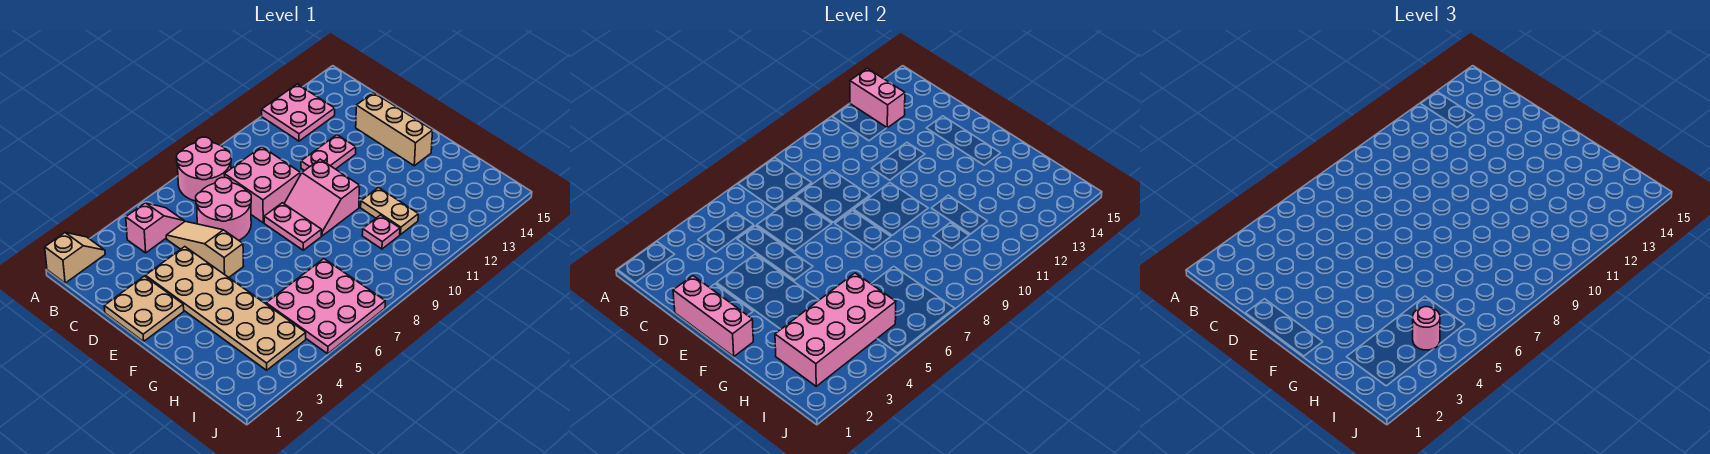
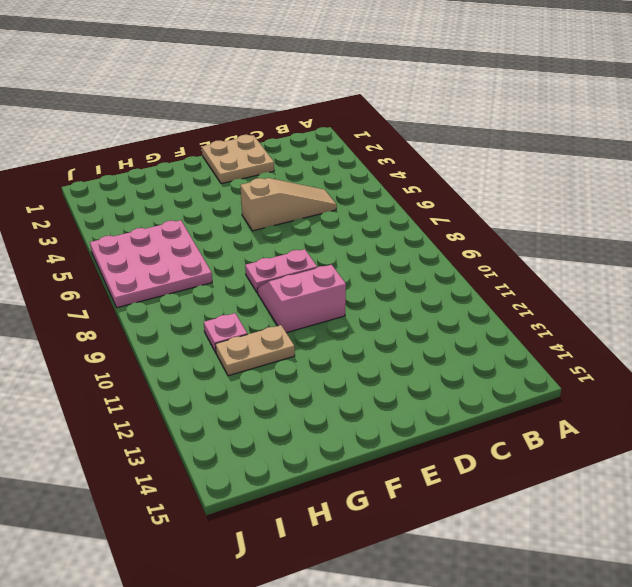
none -> tan slope A1:A2 level 1 top 1
none -> pink round brick A7:B8 level 1
none -> pink plate A12:B13 level 1

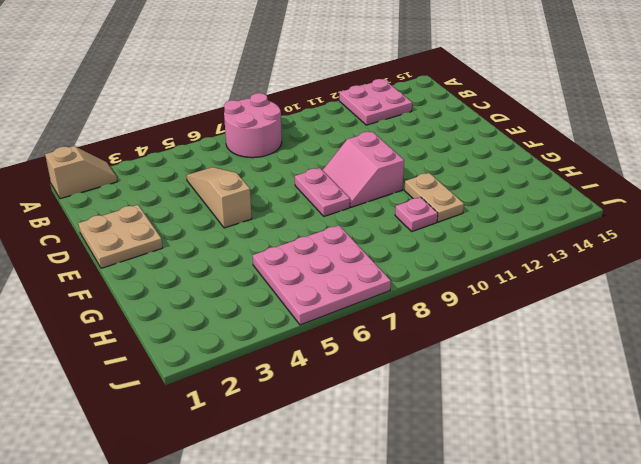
none -> pink slope B4:B5 level 1 top 4
none -> pink round brick C6:D7 level 1
none -> pink brick C8:D9 level 1

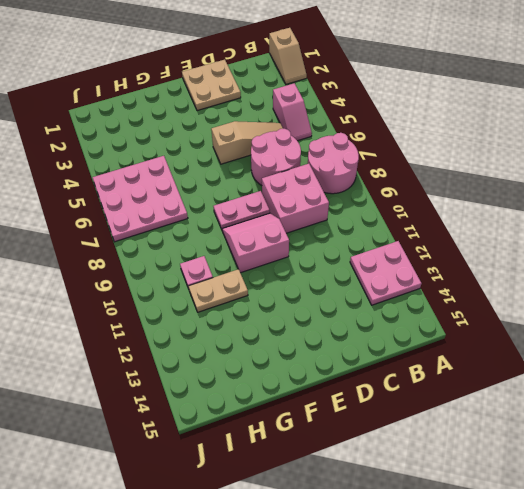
none -> tan plate D3:I4 level 1
none -> pink plate D11:D12 level 1
none -> tan brick D14:F14 level 1

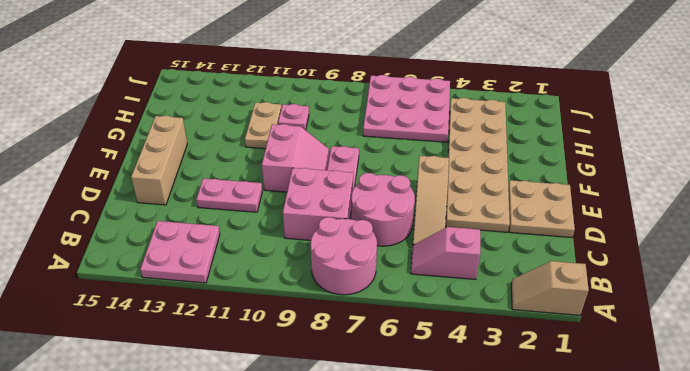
none -> pink brick A13:B13 level 2
none -> pink brick D1:F1 level 2
none -> pink brick H2:I5 level 2

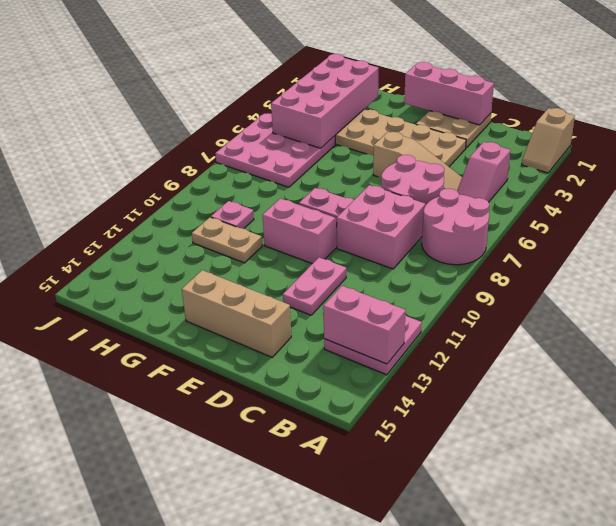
none -> pink round brick I4 level 3

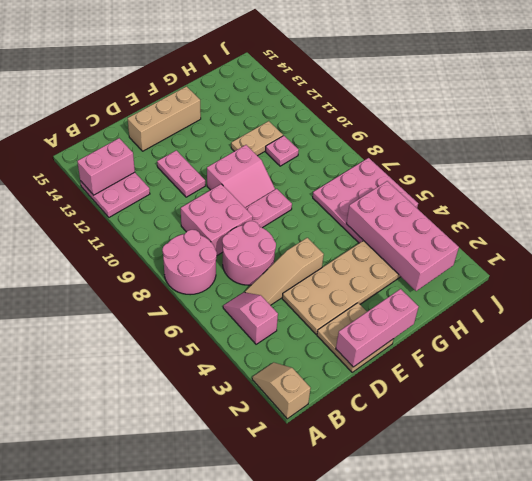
none -> pink round brick I4 level 3

